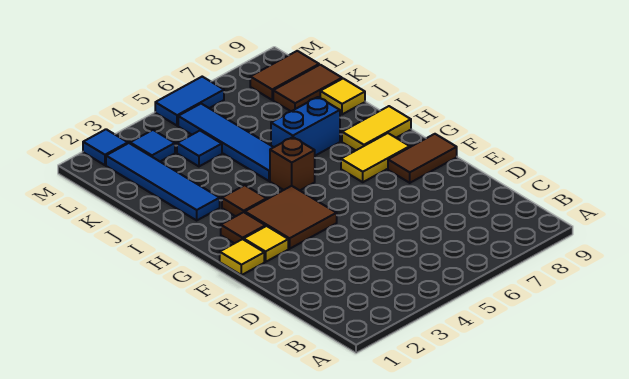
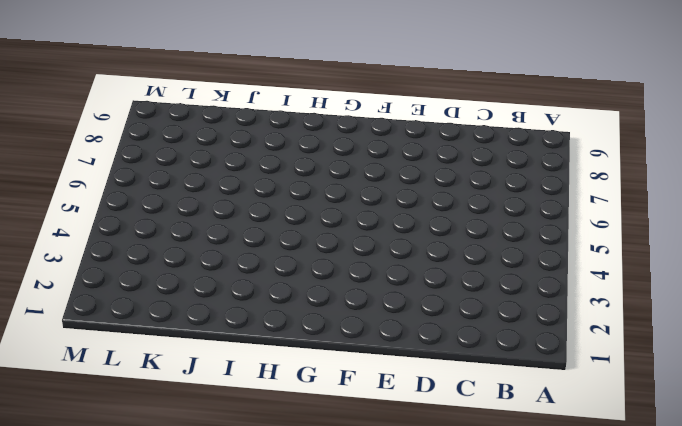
none -> yellow tile F1 level 1
none -> yellow tile F2 level 1
none -> brown tile F3:G4 level 1

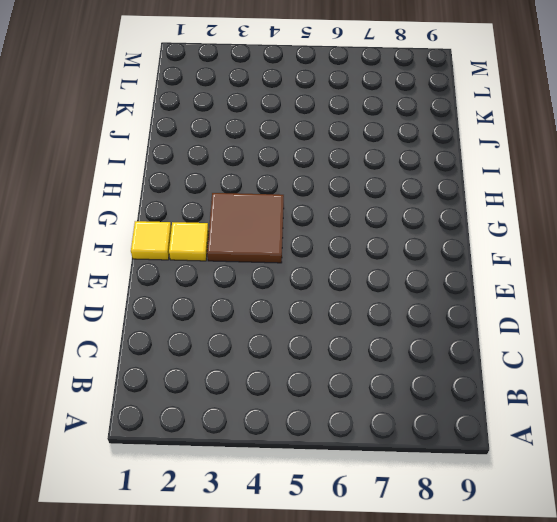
none -> brown tile F8:F9 level 1
none -> brown tile G2 level 1
none -> yellow tile G7:G8 level 1

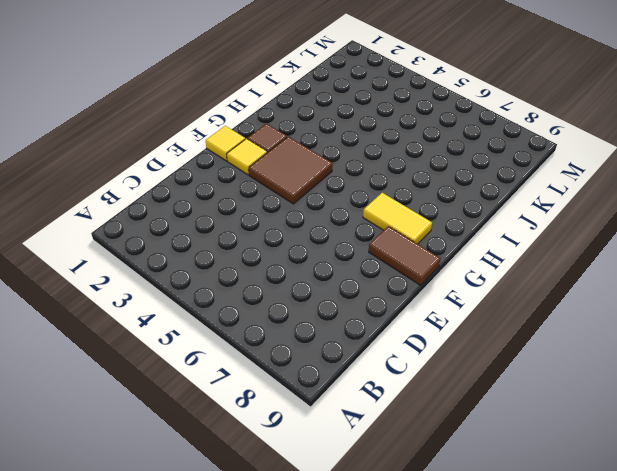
none -> brown tile H3 level 1
none -> brown brick H5 level 1
none -> yellow tile H8:H9 level 1

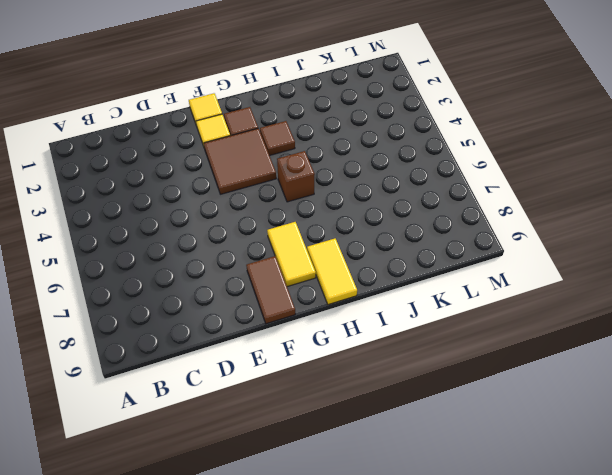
none -> blue tile I2:L2 level 1
none -> blue tile I5:L5 level 1
none -> blue brick I6:I7 level 1

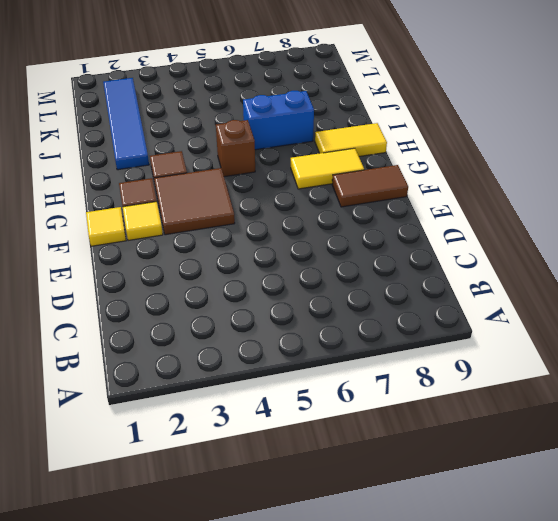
none -> blue tile I5:L5 level 1
none -> yellow tile J9 level 1
none -> blue tile K4 level 1

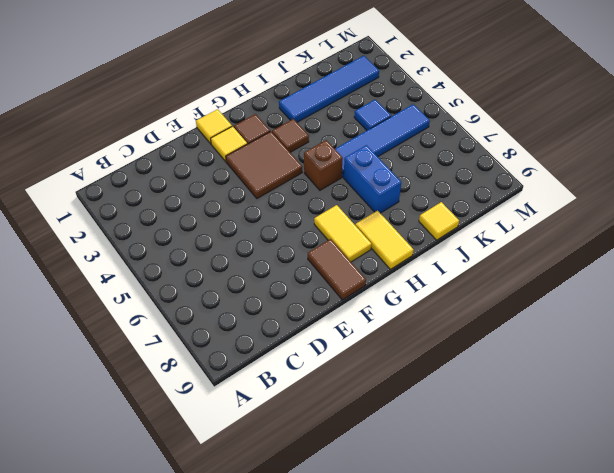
none -> brown tile K8:K9 level 1
none -> blue tile L3 level 1
none -> brown tile L8:L9 level 1

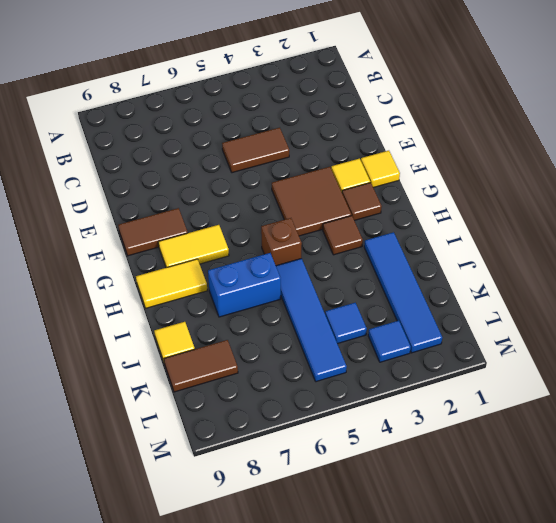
brown tile D4:D5 level 1 -> brown tile L8:L9 level 1
none -> blue tile M2 level 1
none -> blue tile M5:M6 level 1

